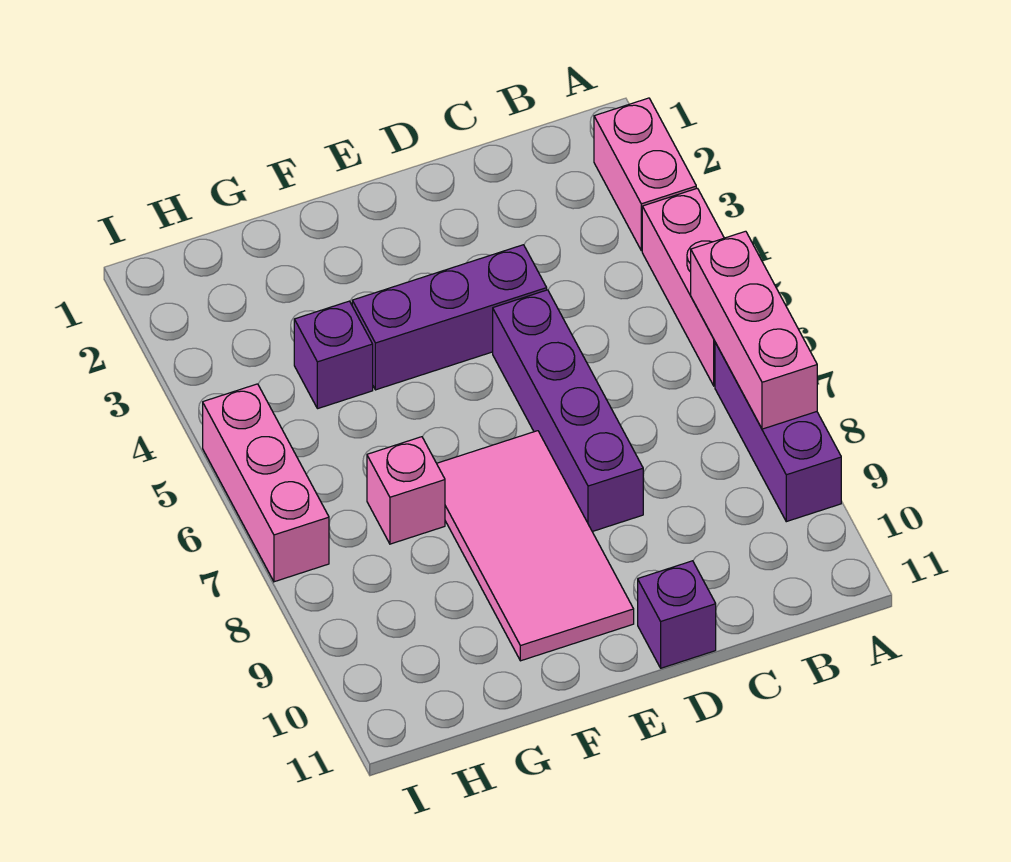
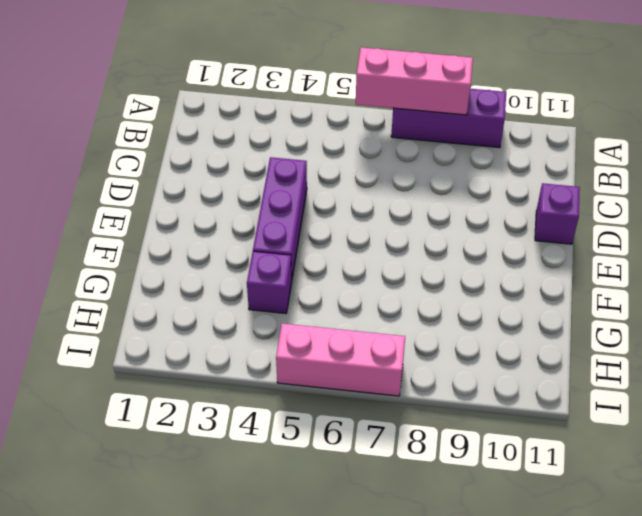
none -> pink brick A2:A3 level 1
none -> pink brick A4:A6 level 1

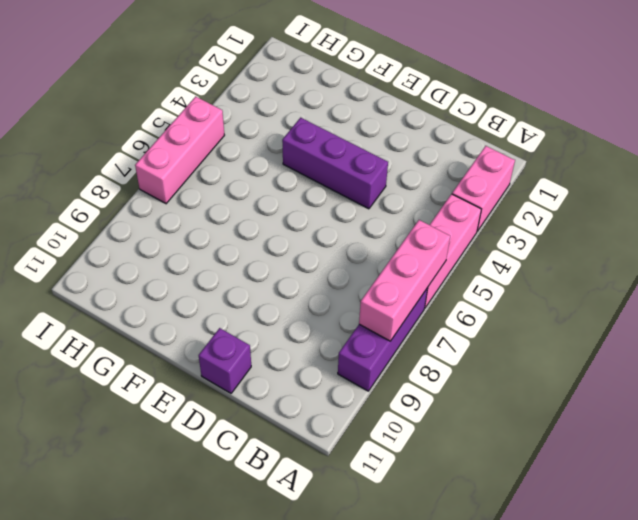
none -> purple brick D5:D8 level 1
none -> pink tile E7:F10 level 1

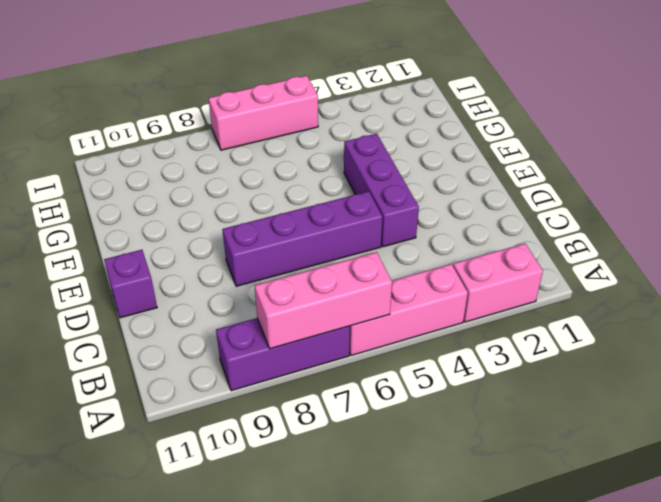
none -> pink tile E7:F10 level 1
none -> purple brick G4 level 1

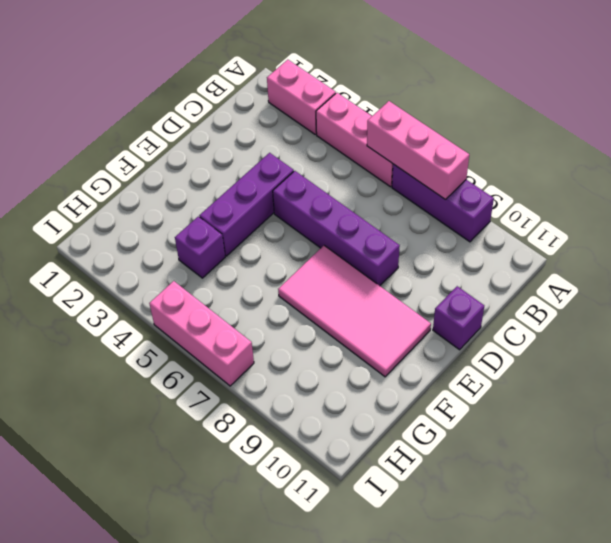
none -> pink brick G7 level 1

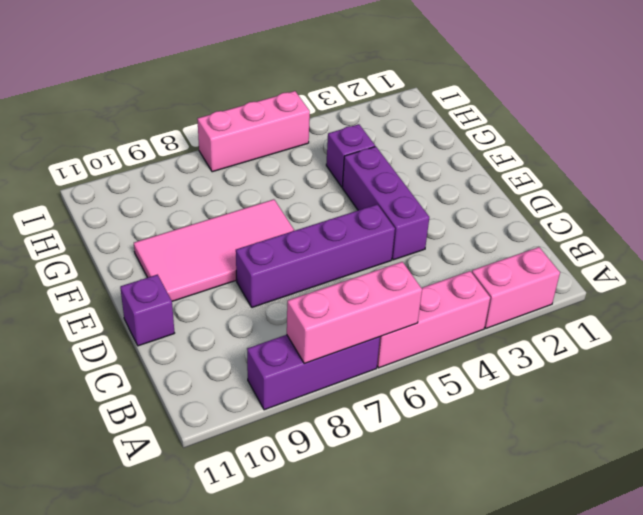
none -> pink brick G7 level 1

